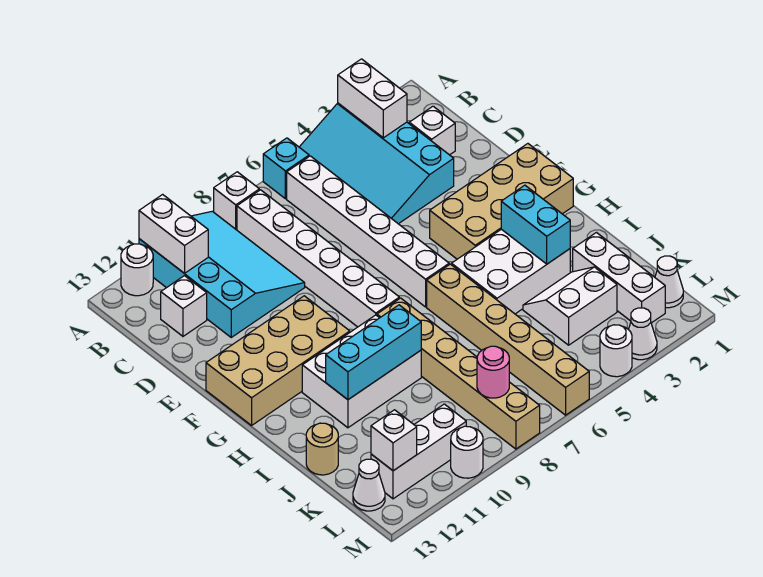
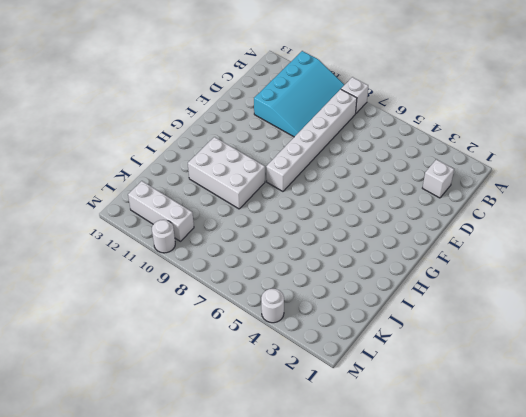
none -> cyan slope A3:D5 level 1 top 3
none -> cyan brick A6 level 1
none -> white round brick A12 level 1
none -> white brick B6:G6 level 1

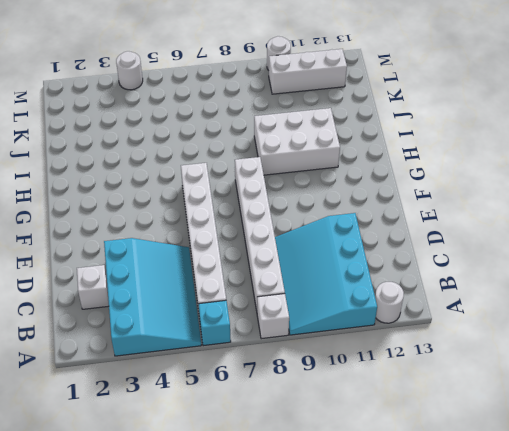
none -> white brick C12 level 1
none -> tan brick F1:G4 level 1
none -> tan brick F10:G13 level 1
none -> white brick H3:I5 level 1

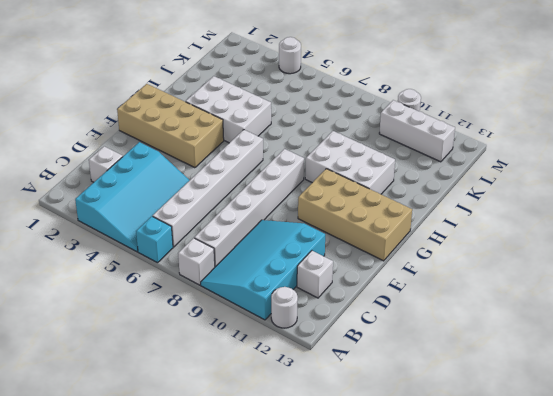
none -> tan brick H6:M6 level 1
none -> tan brick H8:M8 level 1
none -> white brick J2:L2 level 1
none -> white slope J3:K4 level 1 top K

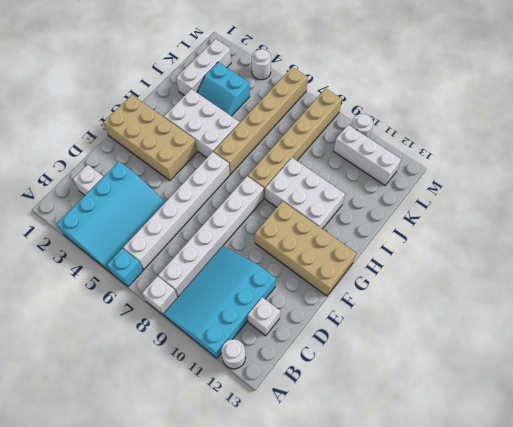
cyan slope J3:K4 level 1 top K -> white slope J3:K4 level 1 top K
none -> tan round brick J13 level 1
none -> white cone L1 level 1
none -> white cone L13 level 1
none -> white cone M3 level 1

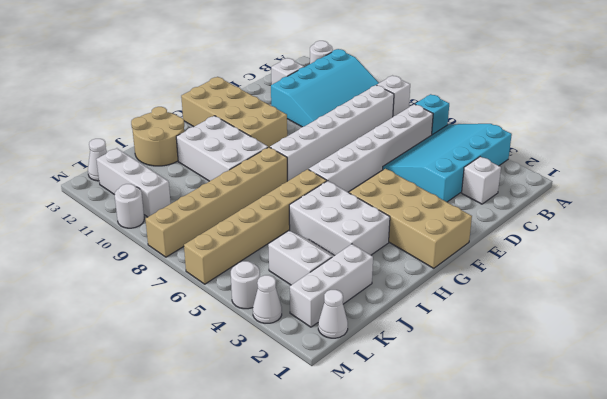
tan round brick I12:J13 level 1 -> tan round brick J13 level 1
none -> white brick A3:B3 level 2
none -> white brick A11:B11 level 2
none -> cyan brick H3:I3 level 2
none -> cyan brick I9:I11 level 2

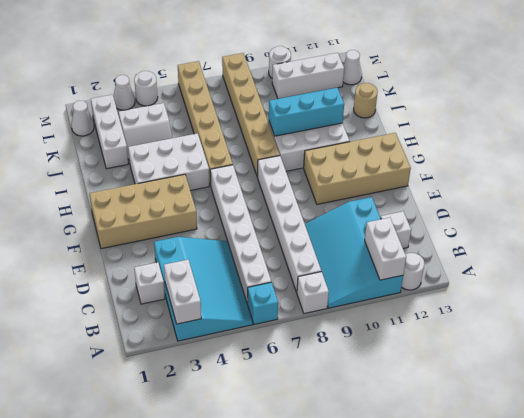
none -> cyan brick H3:I3 level 2
none -> pink round brick L8 level 2
none -> white brick L12 level 2

